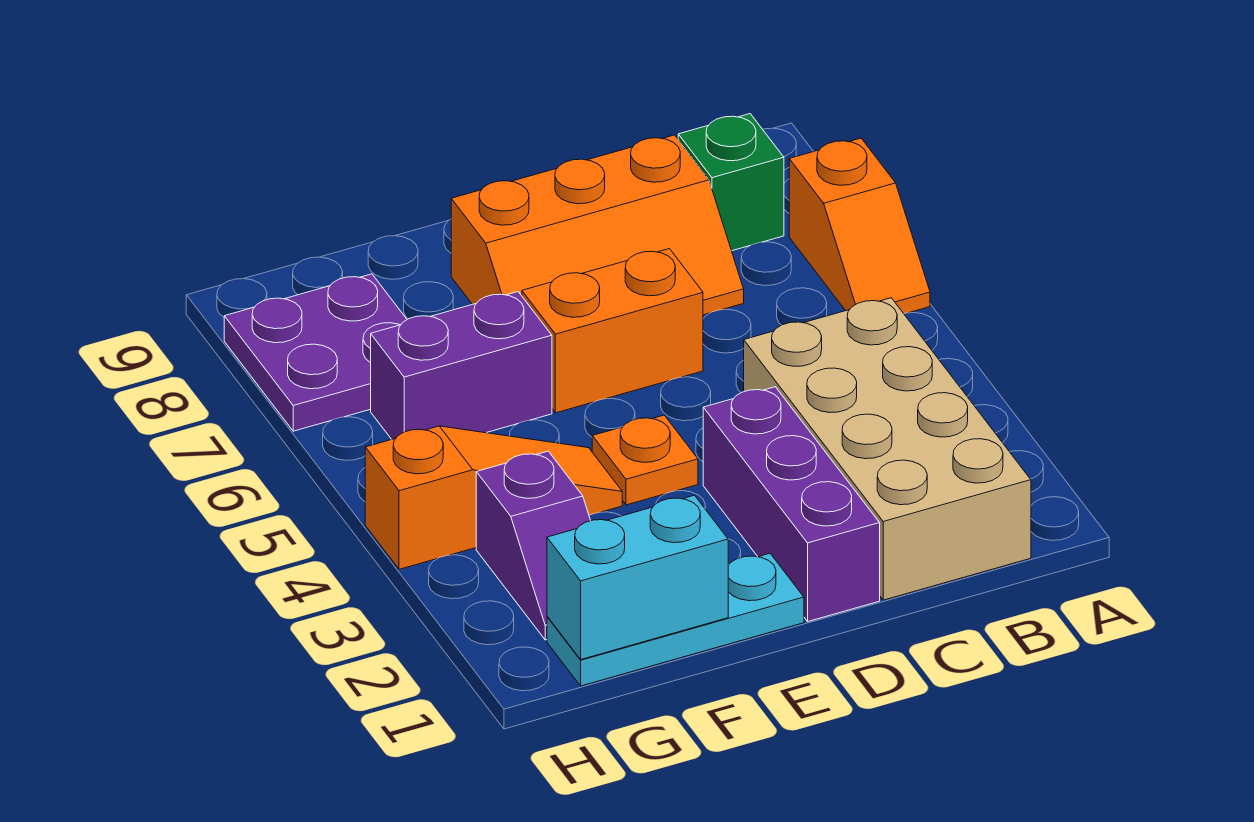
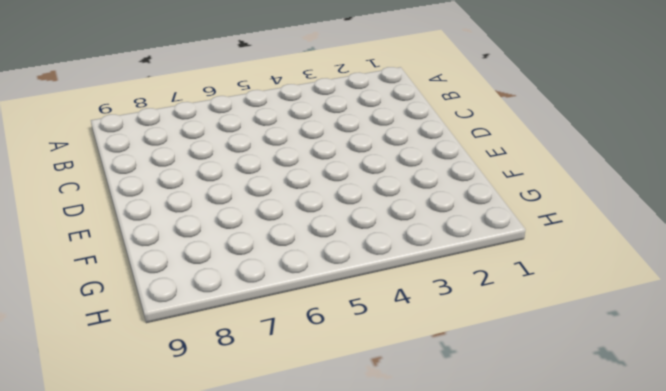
none -> orange slope A6:A7 level 1 top 7
none -> tan brick B1:C4 level 1
none -> green brick B8 level 1

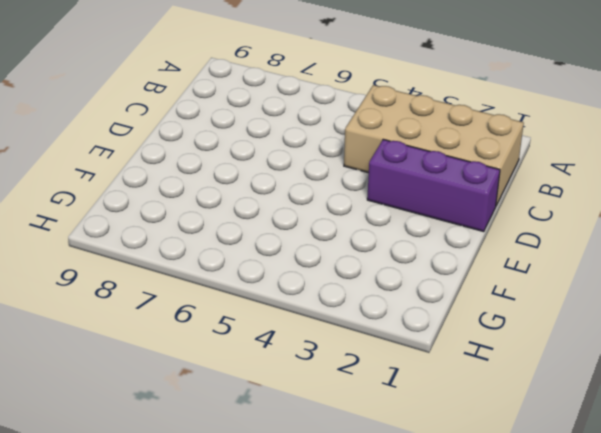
none -> orange slope A6:A7 level 1 top 7
none -> green brick B8 level 1
none -> orange slope C7:E8 level 1 top 8

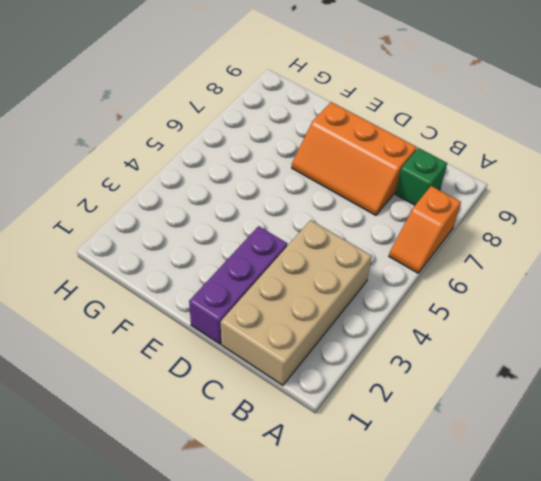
none -> orange brick D6:E6 level 1
none -> cyan plate E1:G1 level 1
none -> orange plate E4 level 1

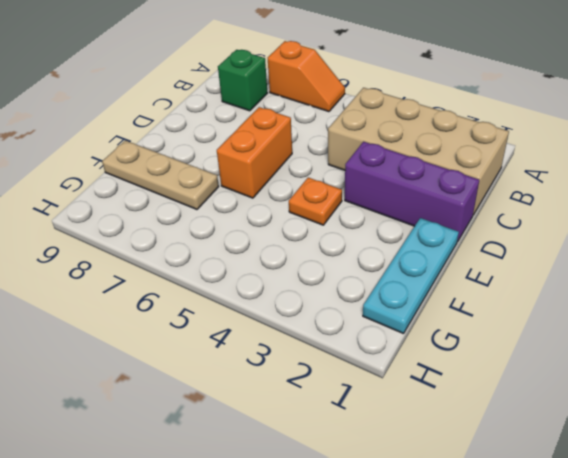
tan plate F7:F9 level 1 -> none
none -> orange slope C7:E8 level 1 top 8
none -> orange slope F4:H4 level 1 top H
none -> purple brick F6:G6 level 1

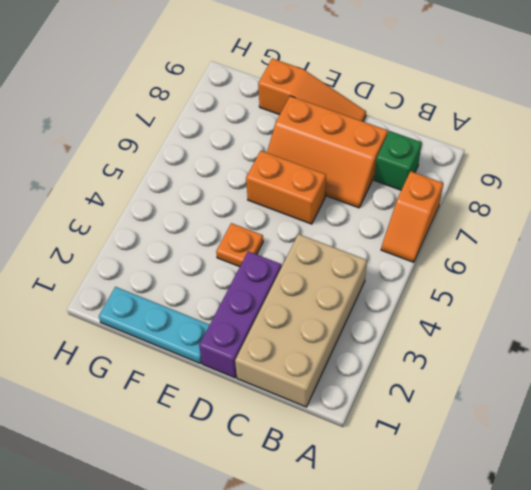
orange slope D9:F9 level 1 top F -> orange slope F4:H4 level 1 top H
none -> purple brick F6:G6 level 1
none -> purple slope G2:G3 level 1 top 3
none -> purple plate G7:H8 level 1

